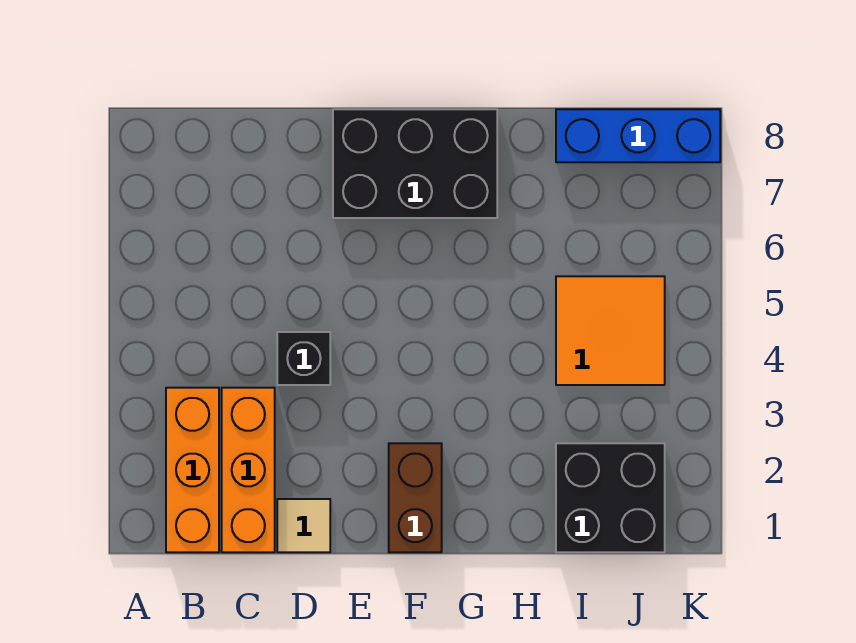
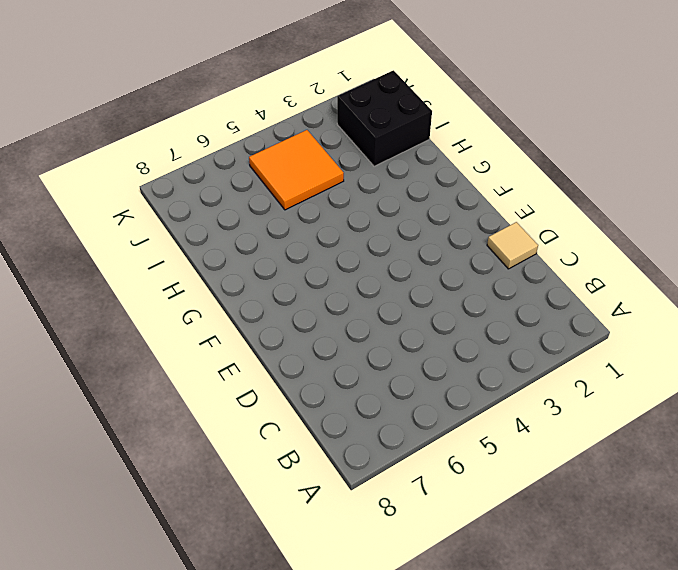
none -> orange brick B1:B3 level 1
none -> orange brick C1:C3 level 1

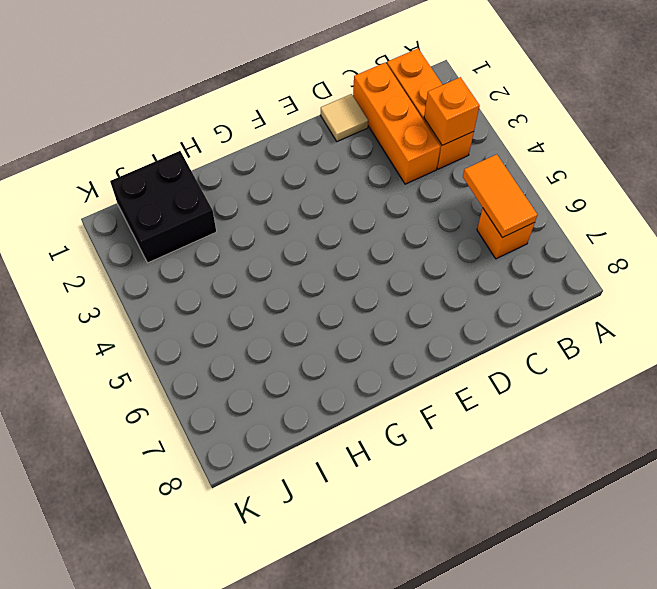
orange brick B3 level 2 -> none
orange tile B5:B6 level 2 -> none
orange brick B6 level 1 -> none
none -> black brick D4 level 1
none -> black brick E7:G8 level 1

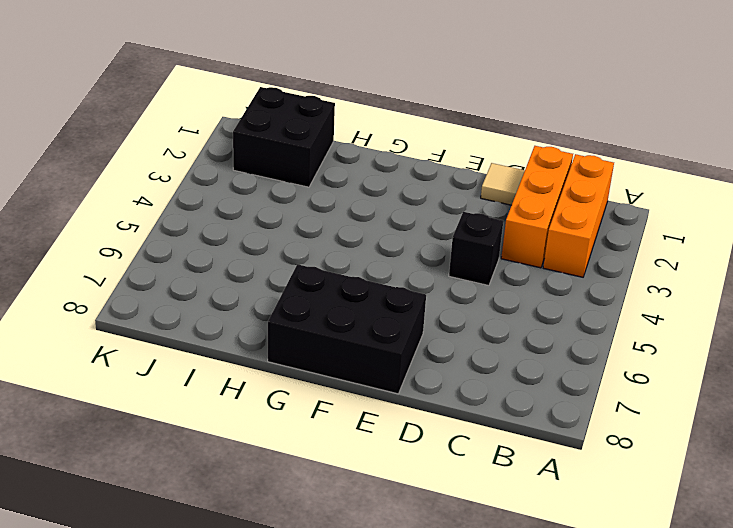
none -> brown brick F1:F2 level 1
none -> orange tile I4:J5 level 1

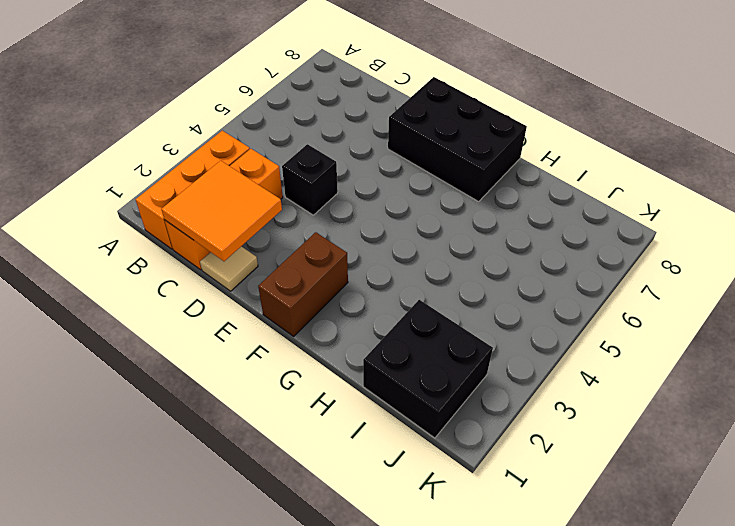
orange tile C1:D2 level 2 -> orange tile I4:J5 level 1
none -> blue brick I8:K8 level 1

